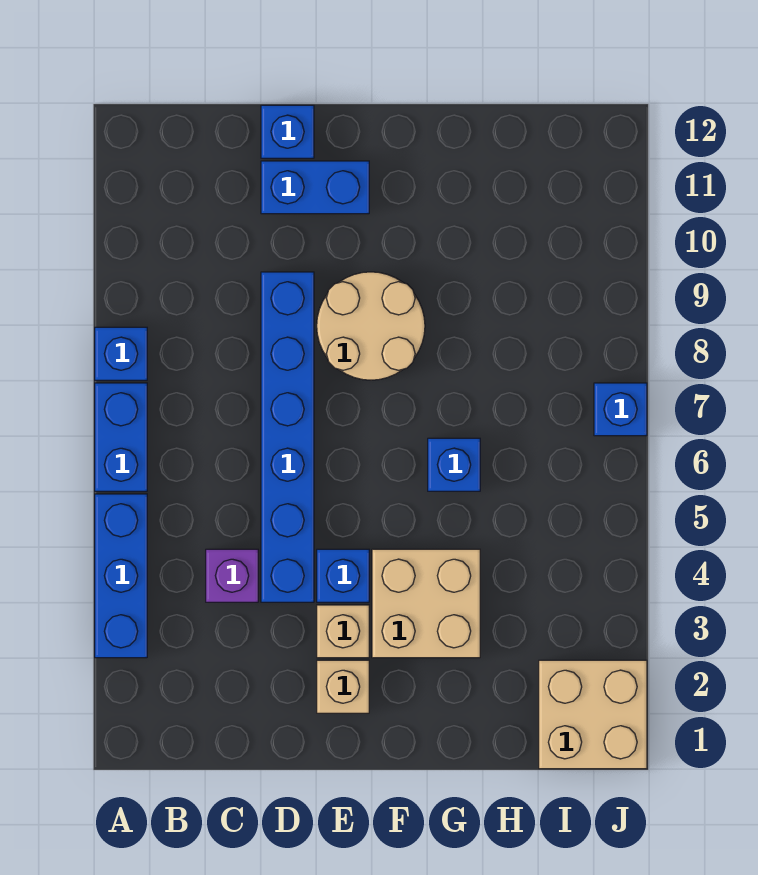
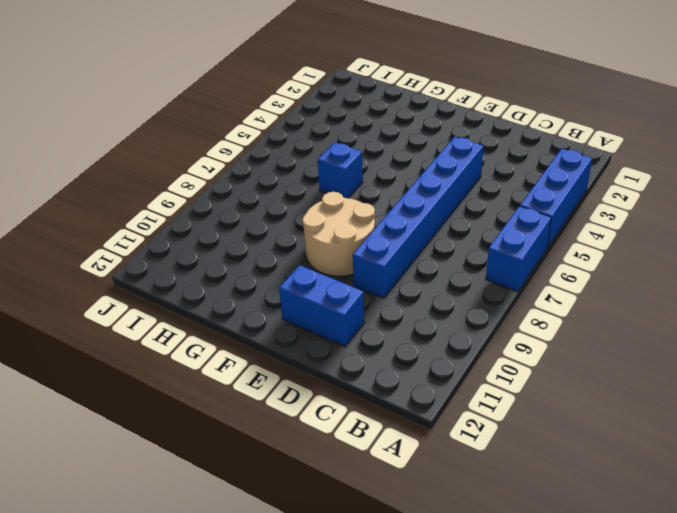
none -> blue brick A8 level 1
none -> purple brick C4 level 1
none -> blue brick D12 level 1

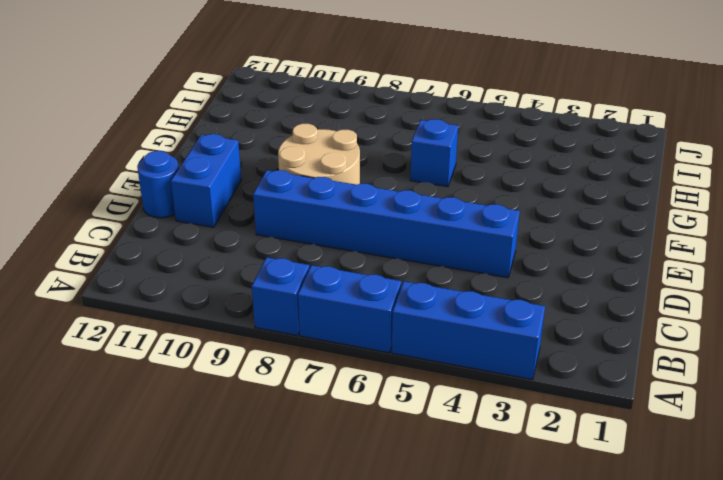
blue round brick D12 level 1 -> blue brick D12 level 1
none -> purple brick C4 level 1
none -> tan brick E2 level 1
none -> tan brick E3 level 1

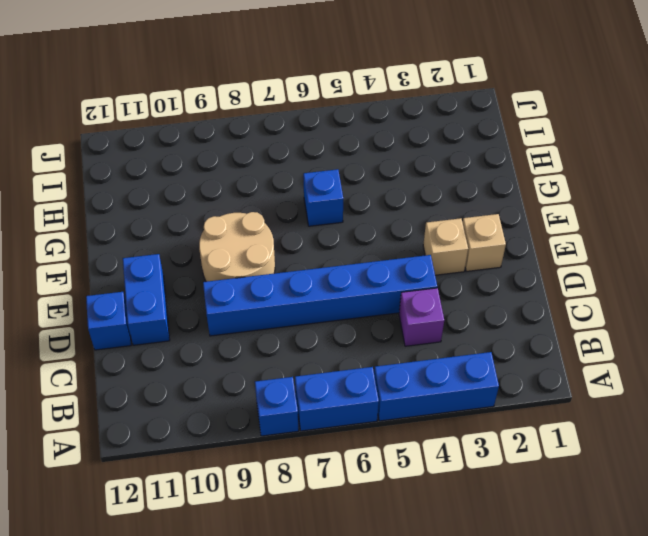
none -> blue brick E4 level 1
none -> tan brick F3:G4 level 1
none -> tan brick I1:J2 level 1

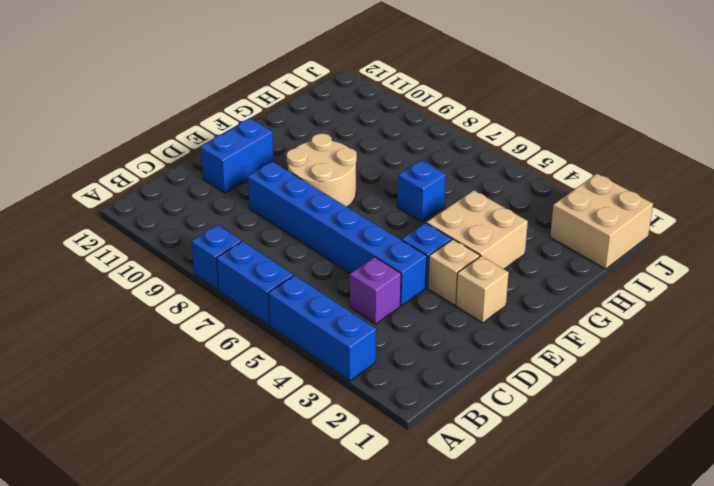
none -> blue brick D12 level 1
none -> blue brick J7 level 1

